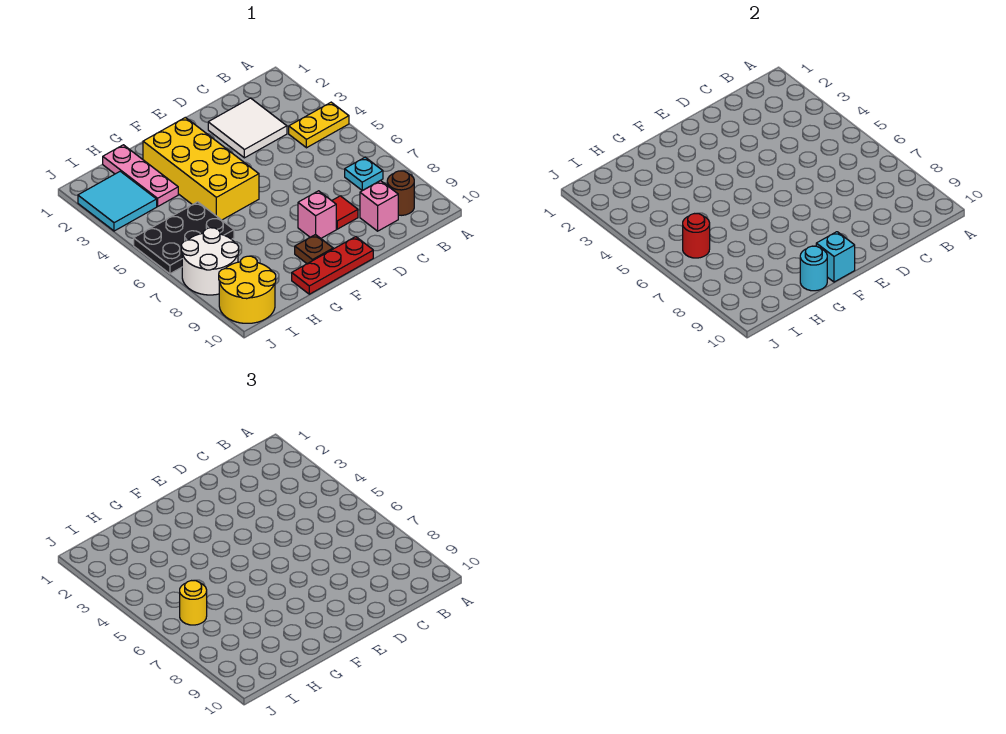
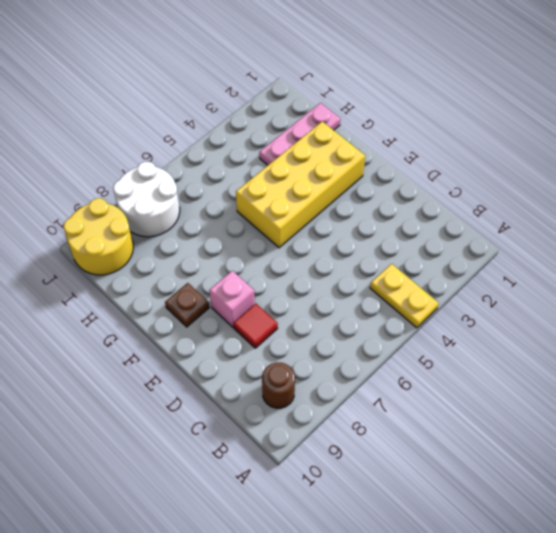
none -> cyan plate B7 level 1
none -> white tile C2:D3 level 1
none -> pink brick C9 level 1

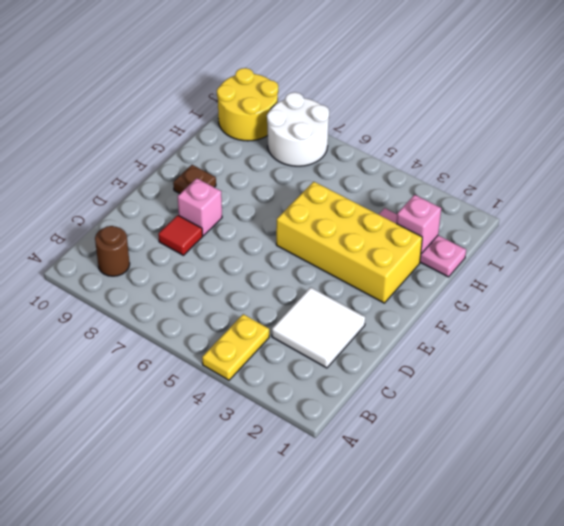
pink brick H2 level 2 -> pink brick C9 level 1
none -> cyan plate B7 level 1
none -> red plate E10:G10 level 1
none -> black plate H5:J6 level 1

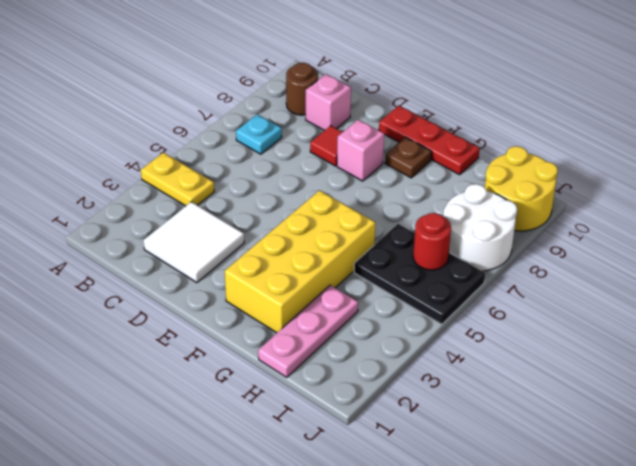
none -> cyan tile I2:J3 level 1
none -> cyan brick F10 level 2
none -> cyan round brick G10 level 2

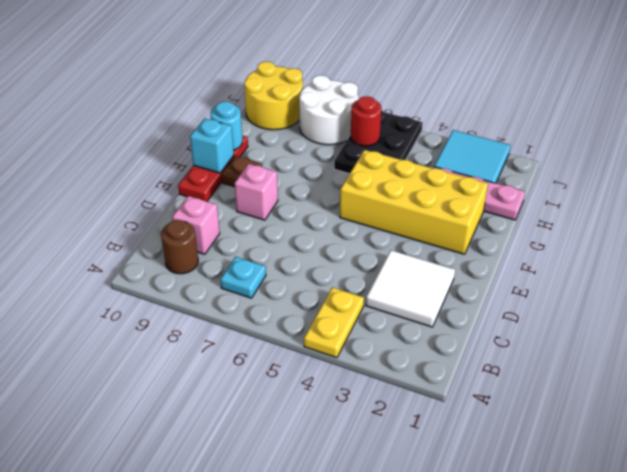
none -> red tile D8 level 1
none -> yellow round brick I6 level 3

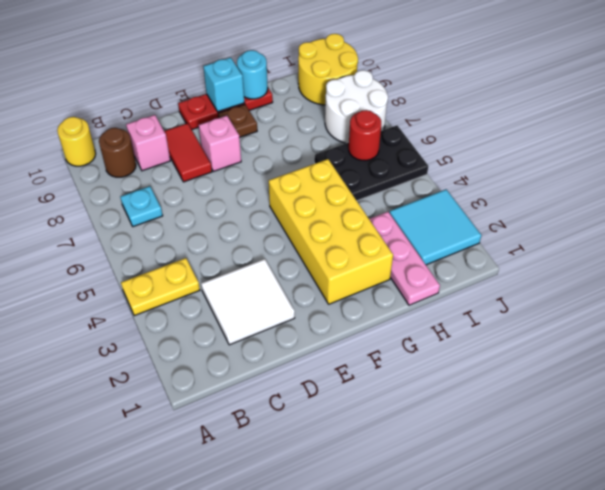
yellow round brick A10 level 1 -> yellow round brick I6 level 3
red tile D8:D9 level 1 -> red tile D8 level 1

